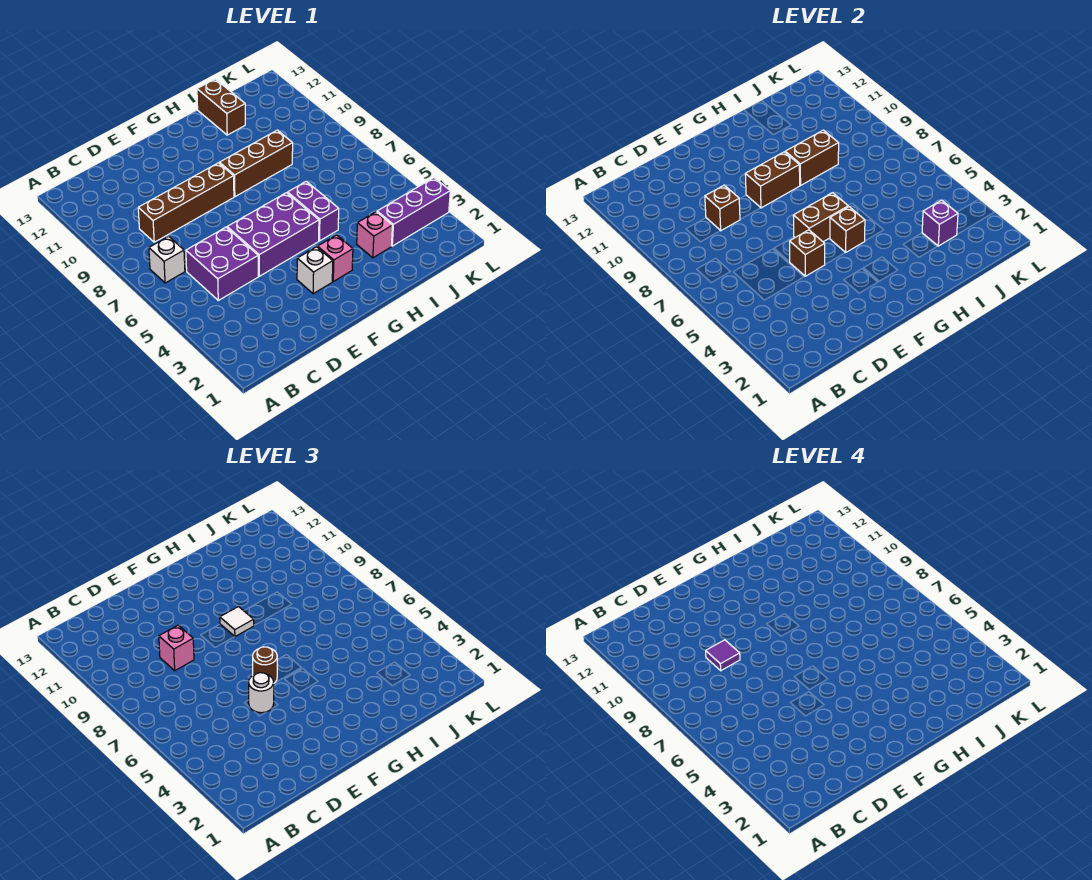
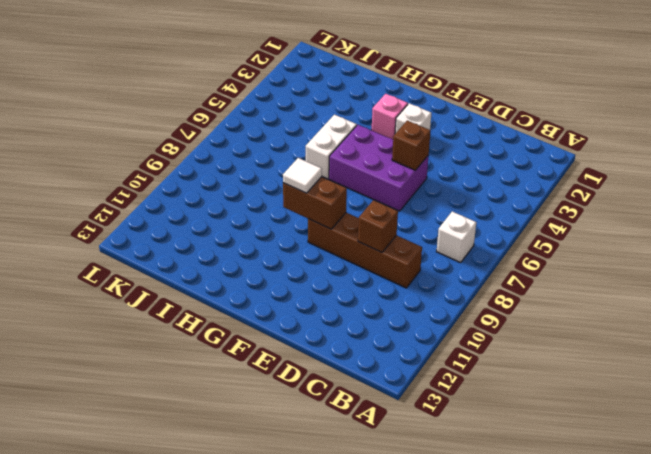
white brick H5:H6 level 1 -> purple brick H5:H6 level 1
none -> purple brick C5:D6 level 1
none -> brown brick G9:I9 level 1
none -> pink brick I3 level 1

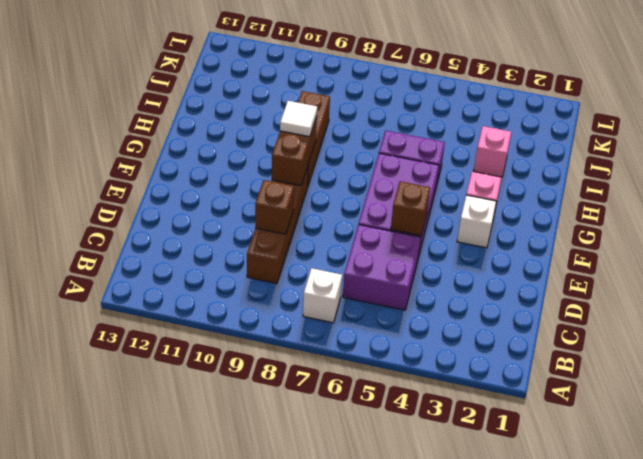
none -> brown brick I12:I13 level 1
none -> purple brick J3:L3 level 1
none -> brown brick F6:G6 level 2

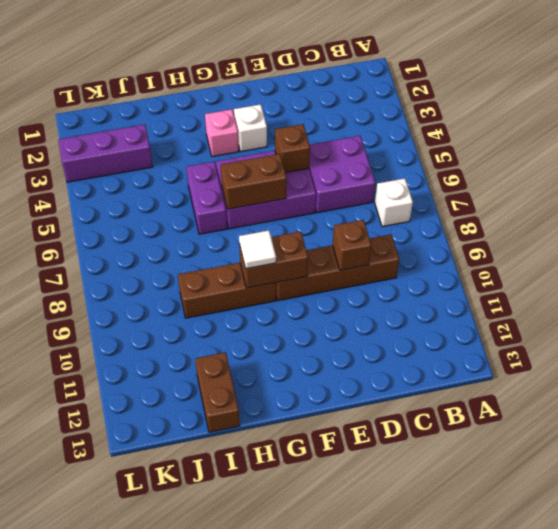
none -> pink brick I3 level 1
none -> brown brick G5 level 2
none -> brown brick H9:I9 level 2

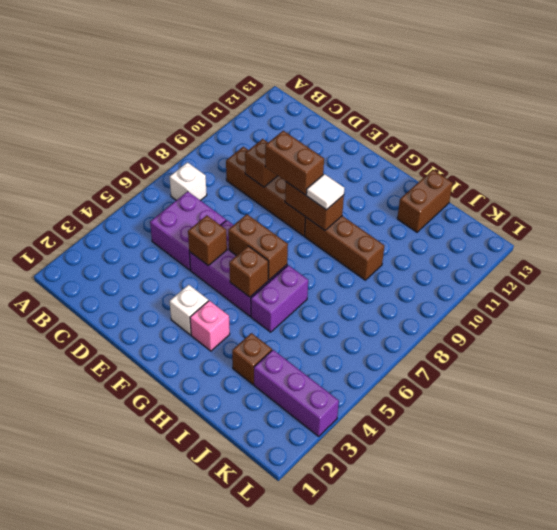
brown brick E9:F9 level 3 -> brown brick H9:I9 level 2
brown brick I3 level 1 -> pink brick I3 level 1
none -> purple brick J3 level 2
none -> pink brick D9 level 3
none -> white round brick E5 level 3

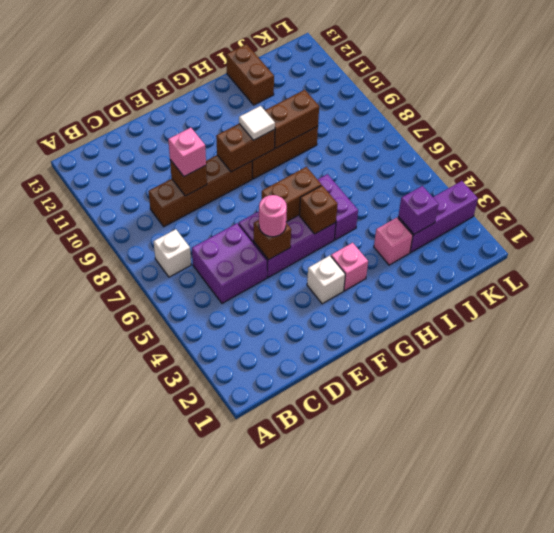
pink round brick E5 level 3 -> white round brick E5 level 3
none -> brown round brick F6 level 3
none -> purple tile D9 level 4

